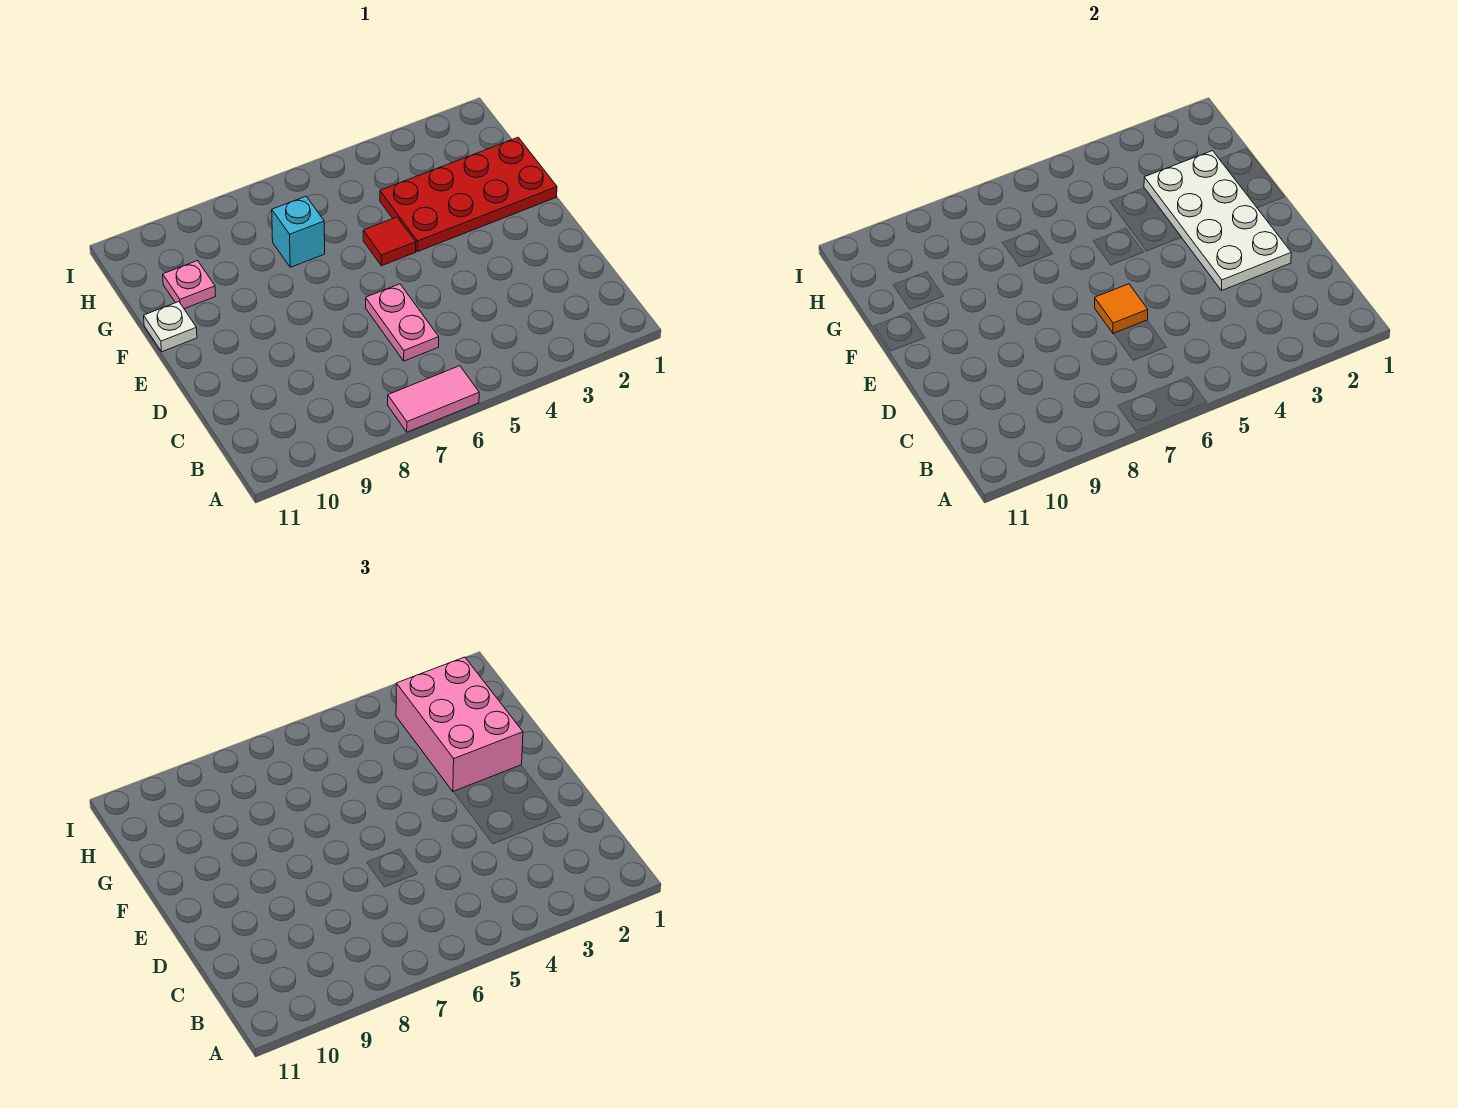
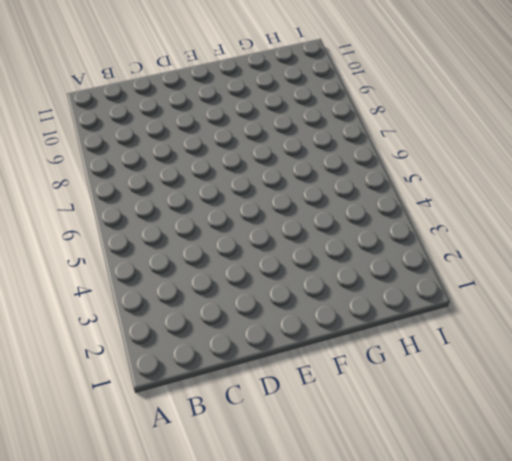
none -> pink tile A6:A7 level 1
none -> pink plate C6:D6 level 1

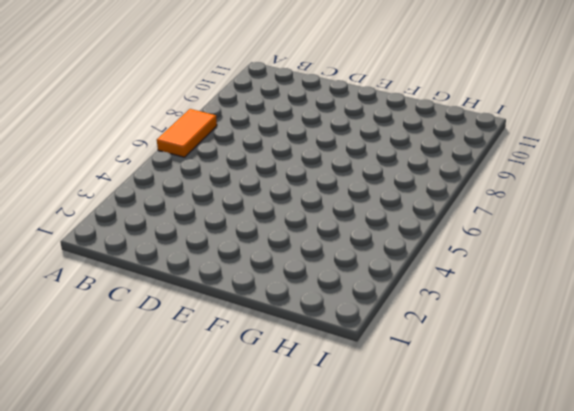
orange tile A6:A7 level 1 -> pink tile A6:A7 level 1
none -> pink plate C6:D6 level 1
none -> red plate F1:G4 level 1

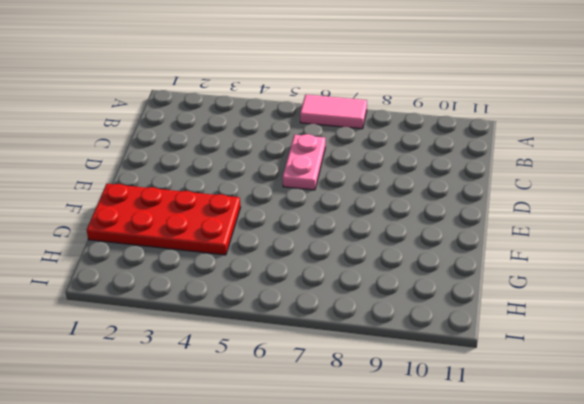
none -> red tile F5 level 1
none -> white plate F11 level 1

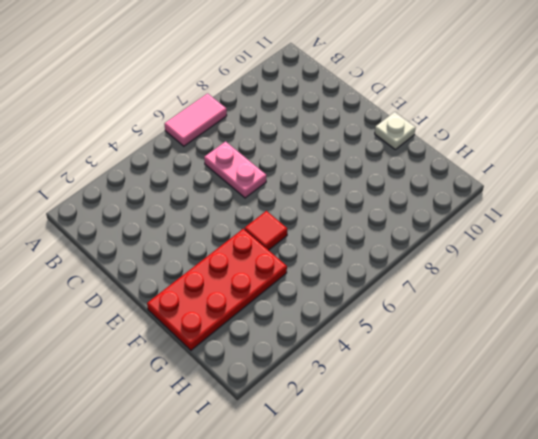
none -> cyan brick G7 level 1
none -> pink plate G10 level 1

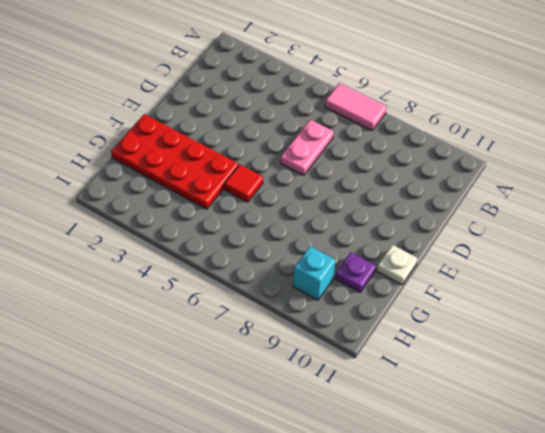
purple plate G10 level 1 -> pink plate G10 level 1
cyan brick H9 level 1 -> cyan brick G7 level 1
none -> white plate D2:G3 level 2
none -> orange tile D6 level 2

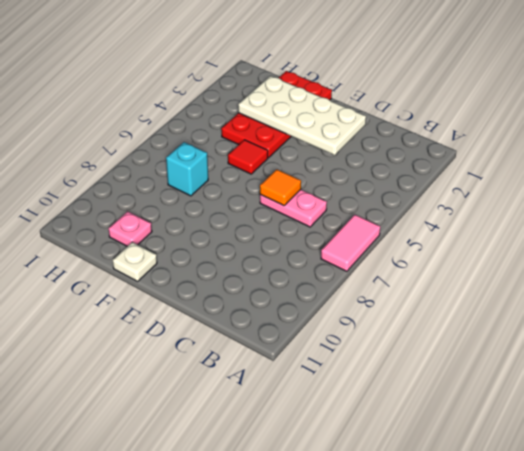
none -> pink brick F2:H3 level 3

